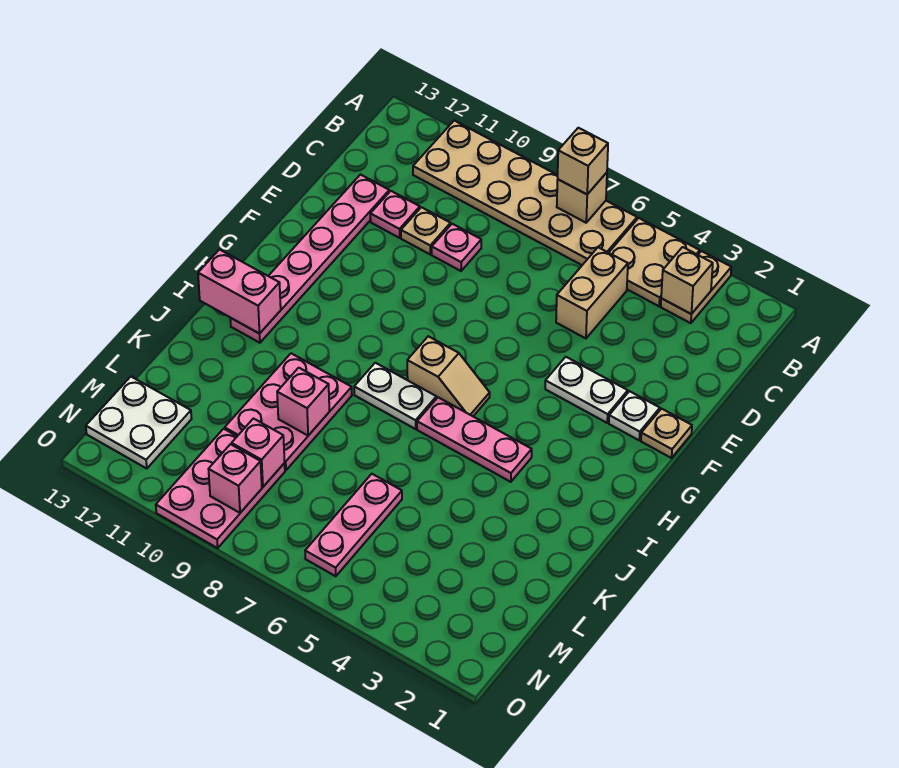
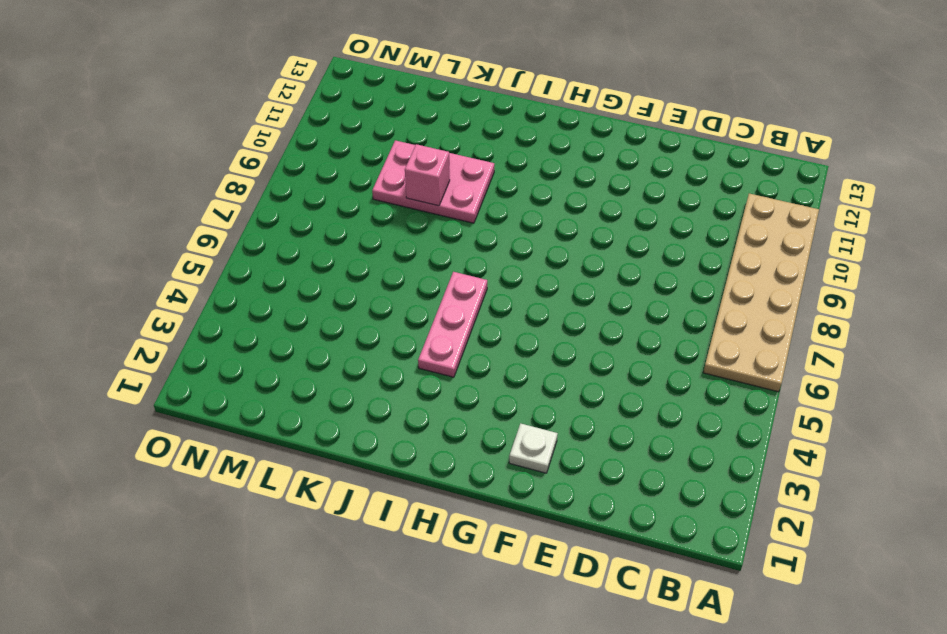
none -> tan plate A3:B3 level 1
none -> tan plate A4:B5 level 1
none -> tan brick C5:D5 level 1

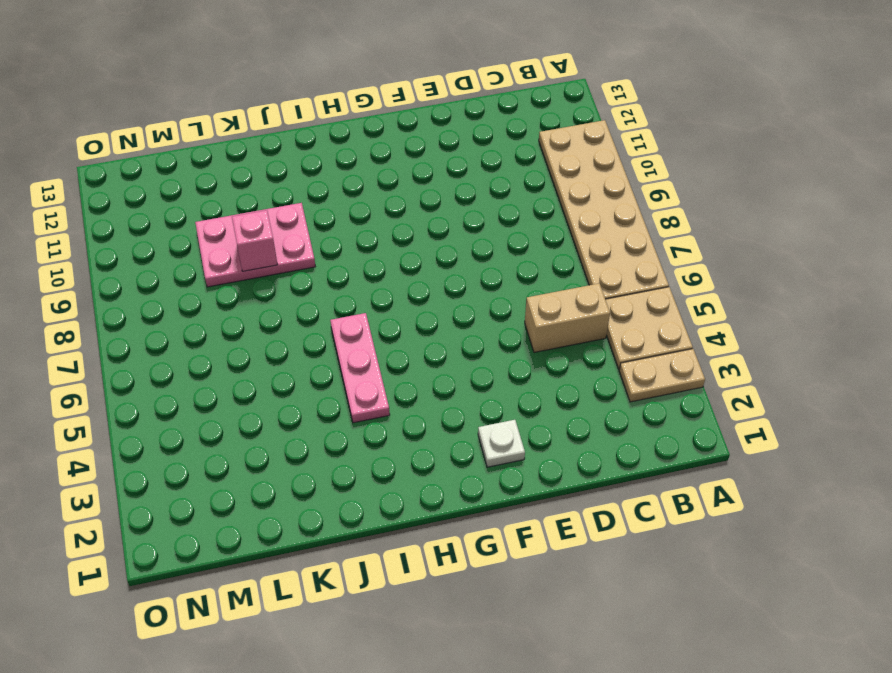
none -> pink plate D9 level 1
none -> tan plate D10 level 1
none -> pink plate D11 level 1

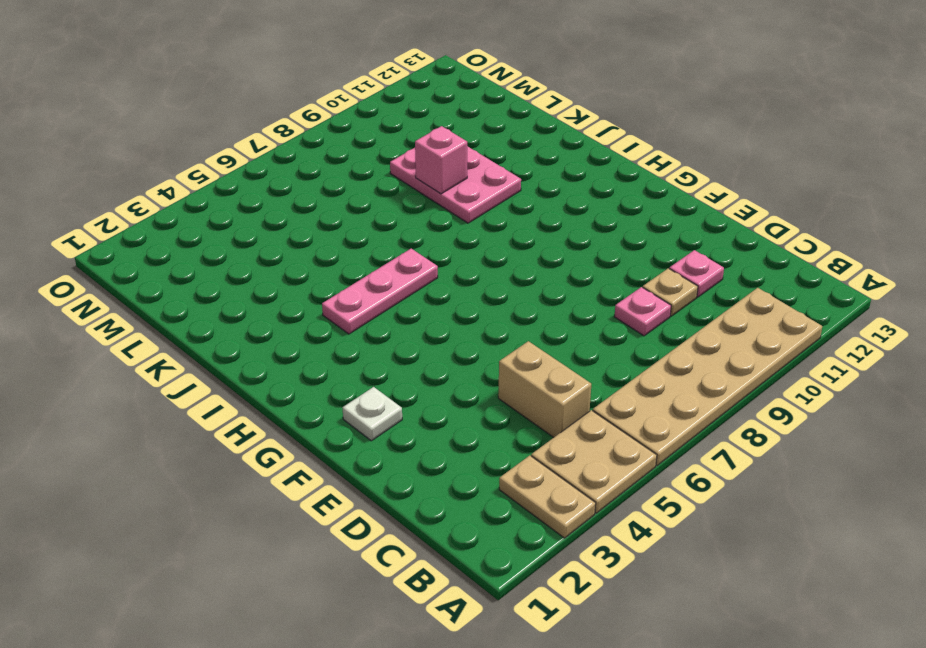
none -> pink plate D12:I12 level 1
none -> tan plate F1 level 1
none -> white plate F3:F4 level 1

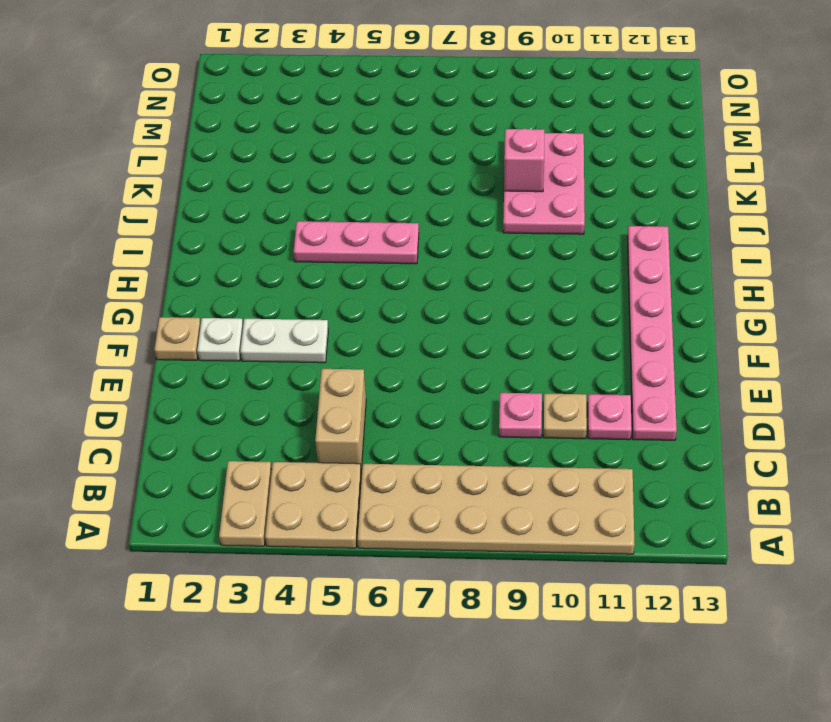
none -> tan slope H6:H7 level 1 top 7
none -> white plate I7:I8 level 1
none -> pink plate L6:N6 level 1

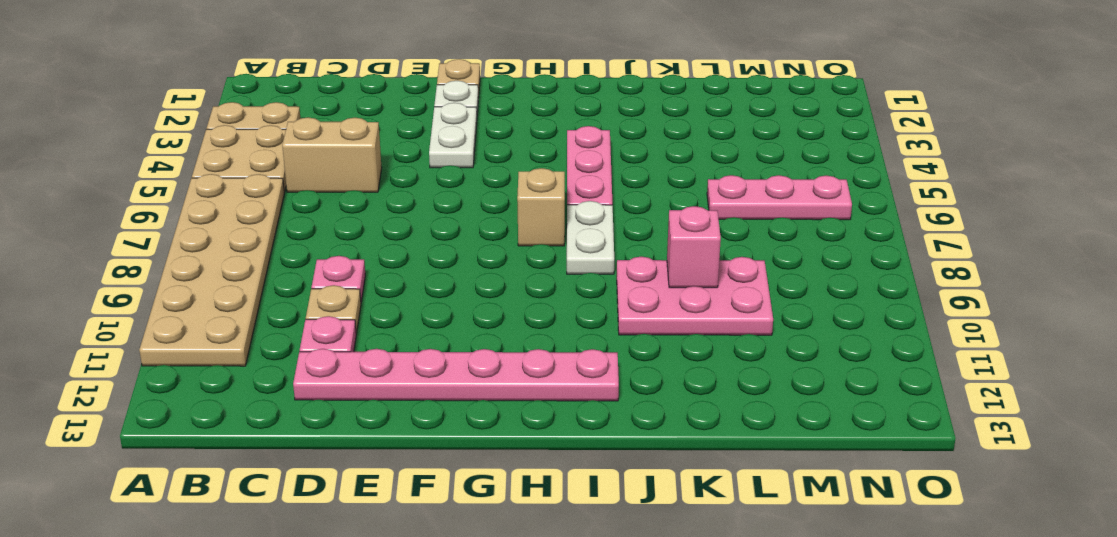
none -> pink plate M9:O10 level 1
none -> white plate M12:N13 level 1
none -> tan brick A7 level 2

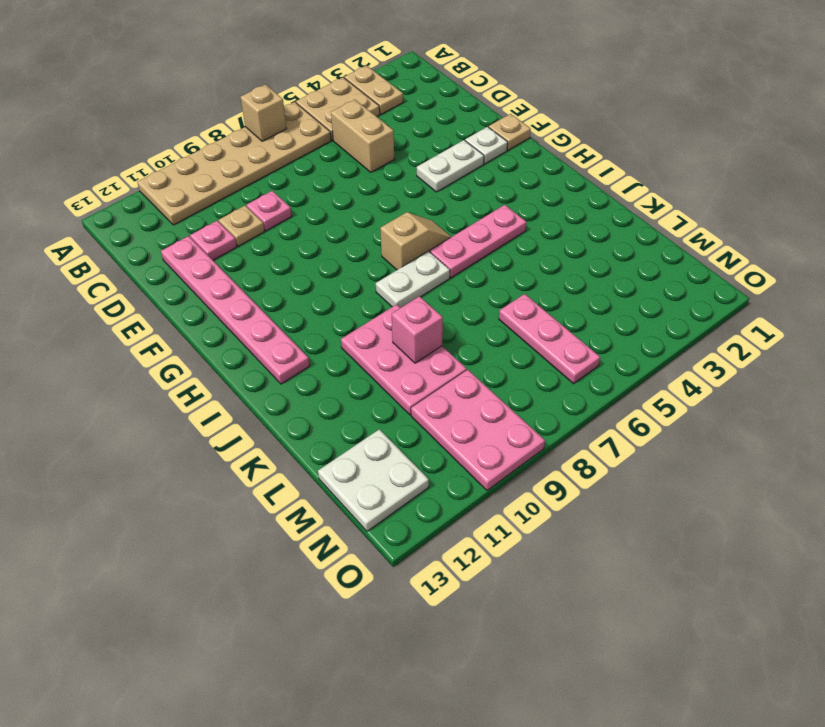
none -> tan brick B3 level 2
none -> pink brick I12:I13 level 2
none -> pink brick M9 level 2

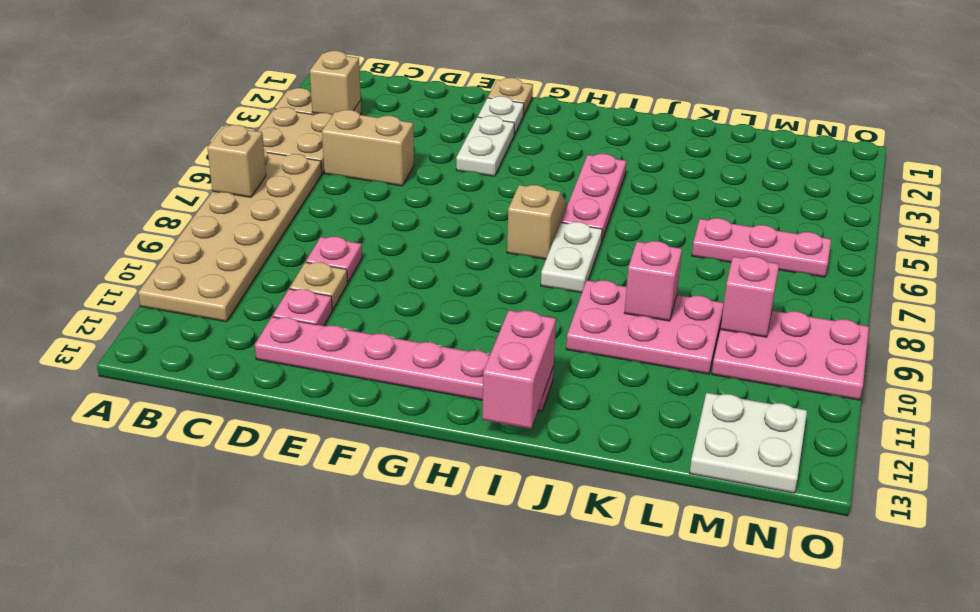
none -> pink brick N9 level 2
none -> tan brick A7 level 3

